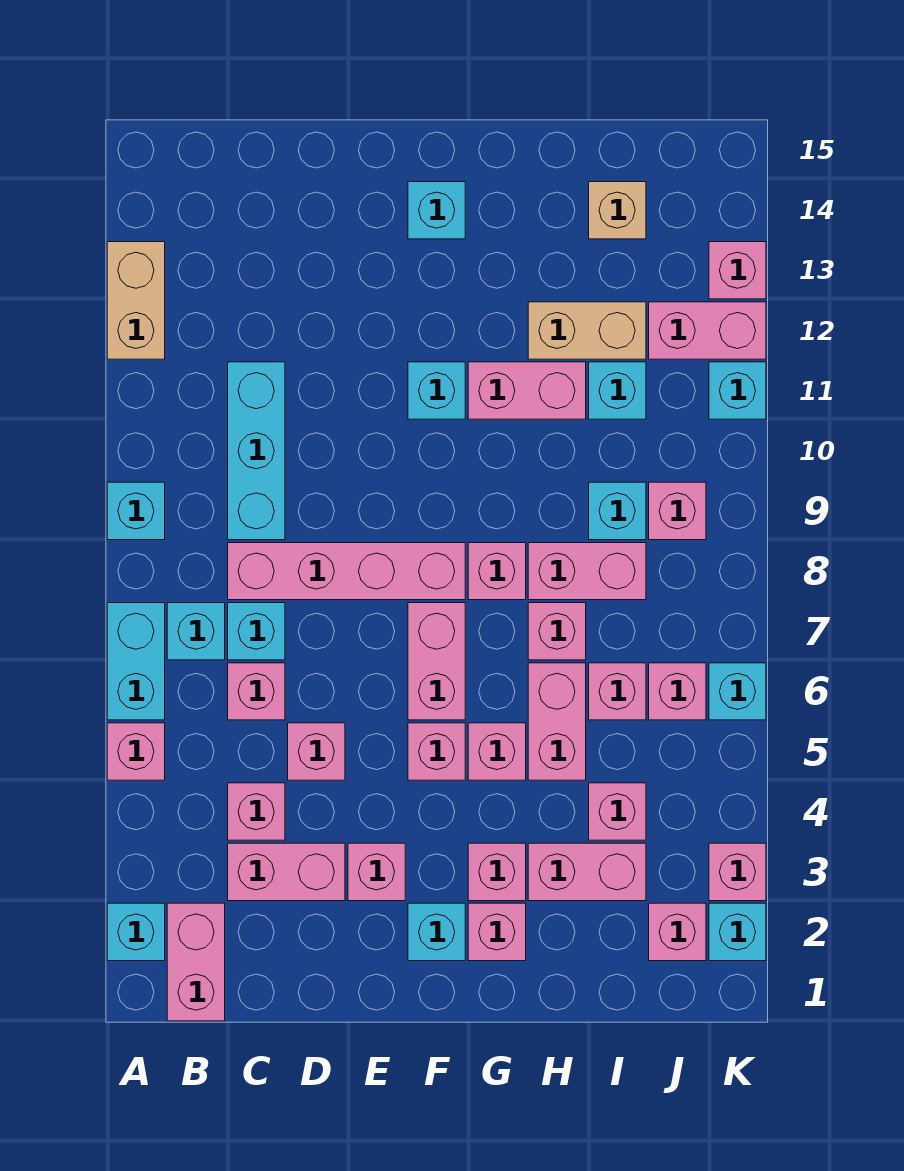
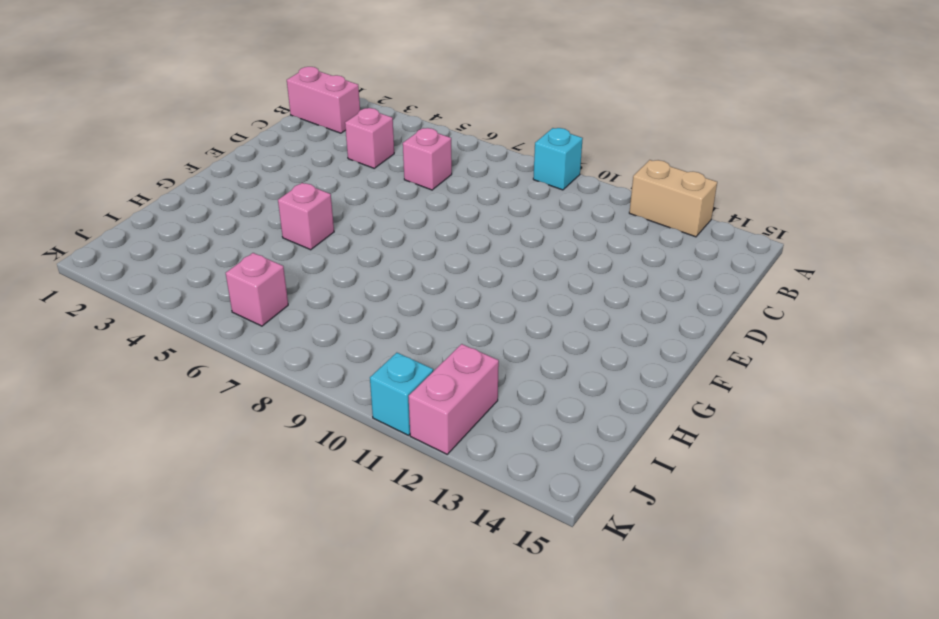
none -> cyan brick A2 level 1
none -> pink brick A5 level 1
none -> cyan brick A6:A7 level 1
none -> cyan brick B7 level 1

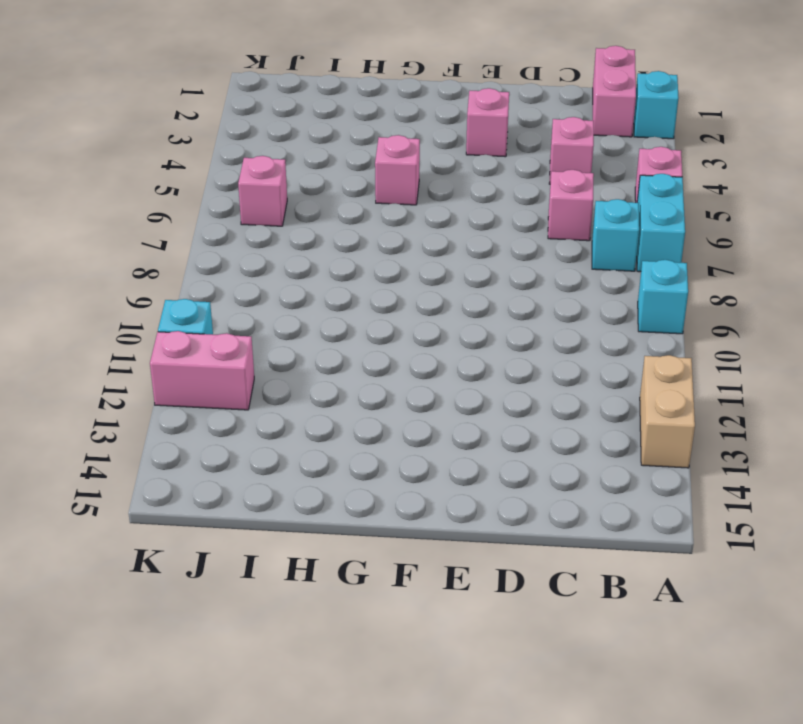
none -> pink brick C3:D3 level 1
none -> cyan brick C7 level 1
none -> pink brick C8:F8 level 1
none -> cyan brick C9:C11 level 1

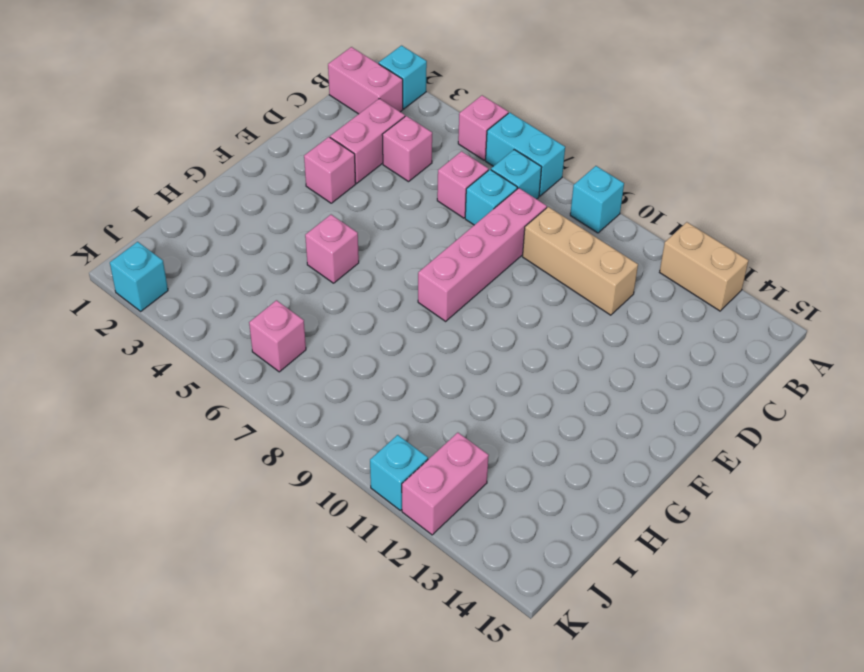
tan brick C9:C11 level 1 -> cyan brick C9:C11 level 1
none -> pink brick D5 level 1
none -> cyan brick F2 level 1
none -> pink brick F5 level 1
none -> pink brick F6:F7 level 1

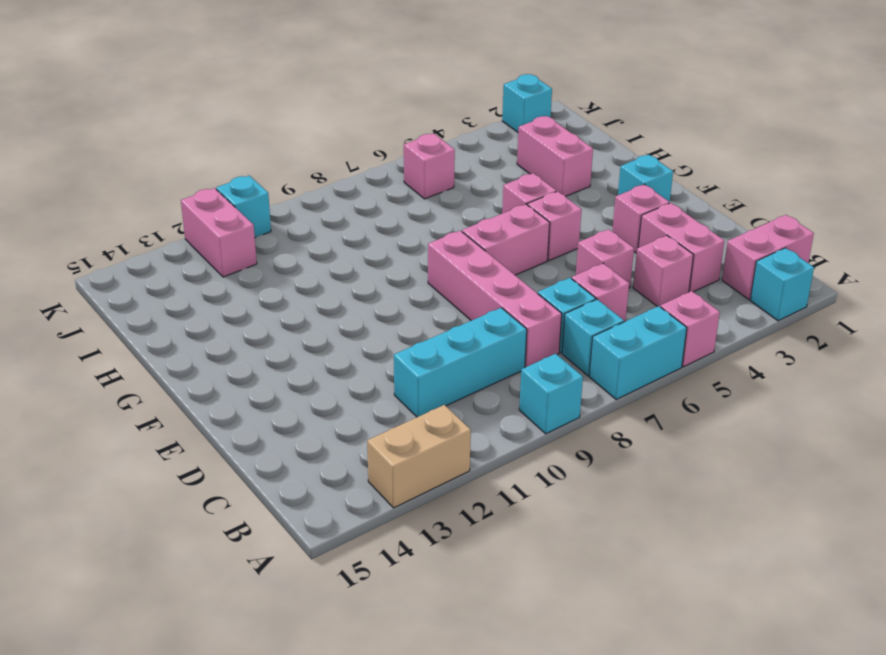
none -> cyan brick F11 level 1
none -> cyan brick F14 level 1
none -> pink brick G2 level 1
none -> pink brick G3 level 1

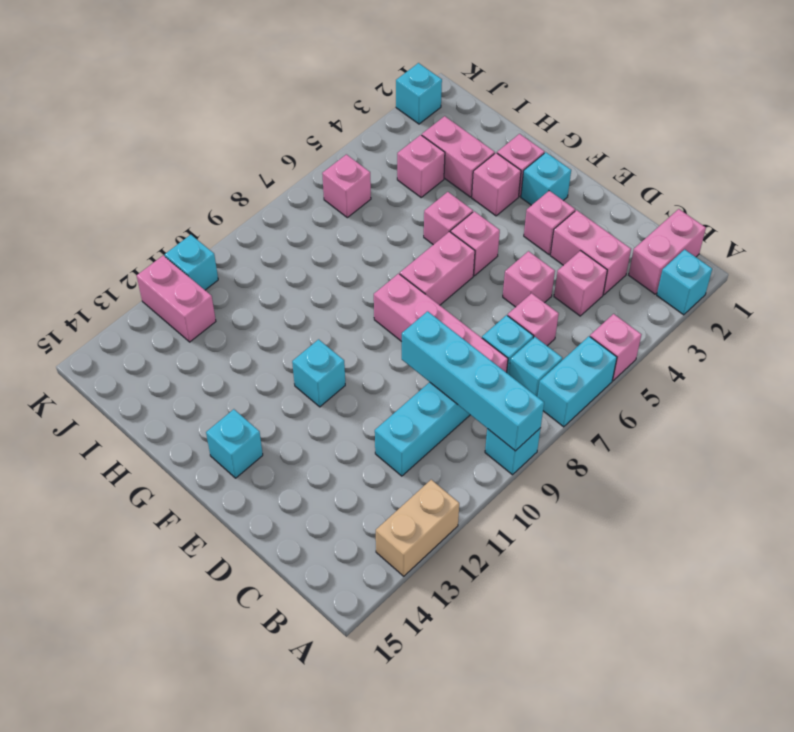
cyan brick A9:D9 level 2 -> none
none -> pink brick G8 level 1
none -> pink brick G11:H11 level 1
none -> pink brick H5:H6 level 1
none -> pink brick H7 level 1

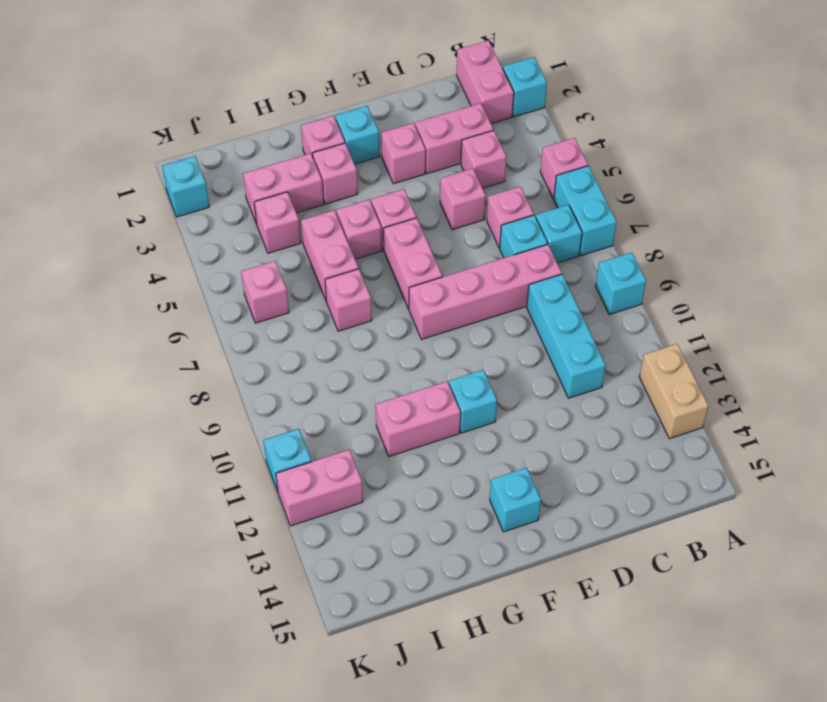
none -> pink brick G8 level 1
none -> pink brick H8:I8 level 1
none -> tan brick H12:I12 level 1
none -> pink brick I6 level 1

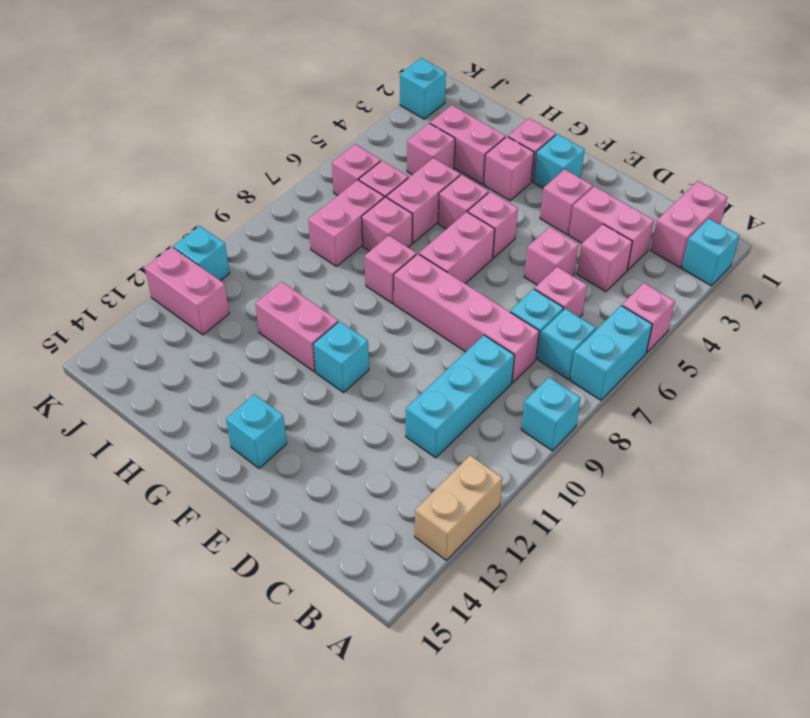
pink brick I7:I8 level 1 -> pink brick H8:I8 level 1
none -> tan brick H12:I12 level 1
none -> cyan brick I9 level 1
none -> cyan brick I11 level 1
none -> tan brick I14 level 1

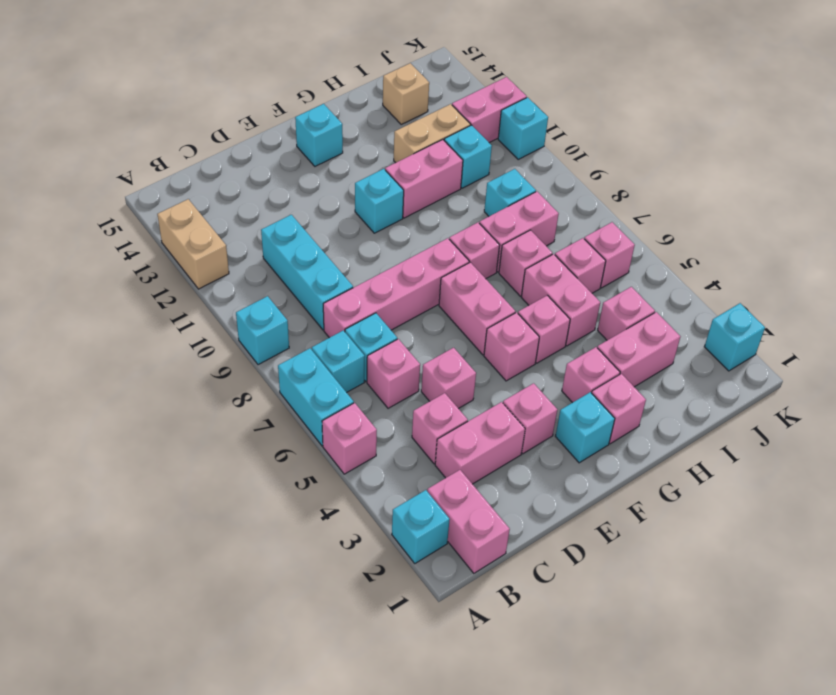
none -> pink brick J2 level 1
none -> pink brick J9 level 1
none -> pink brick K3 level 1
none -> cyan brick K6 level 1

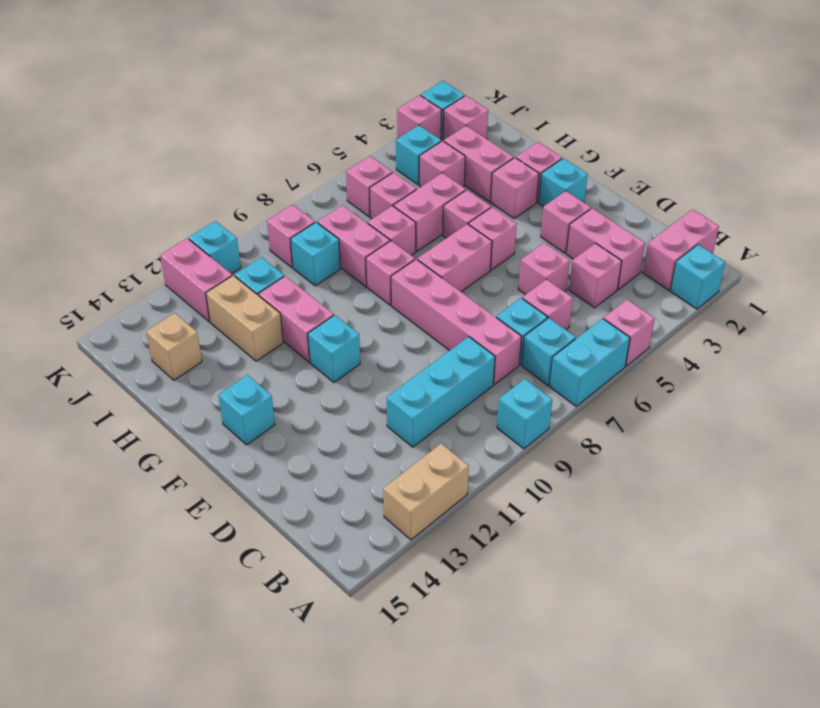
cyan brick J4 level 1 -> cyan brick K6 level 1
none -> pink brick K13 level 1

